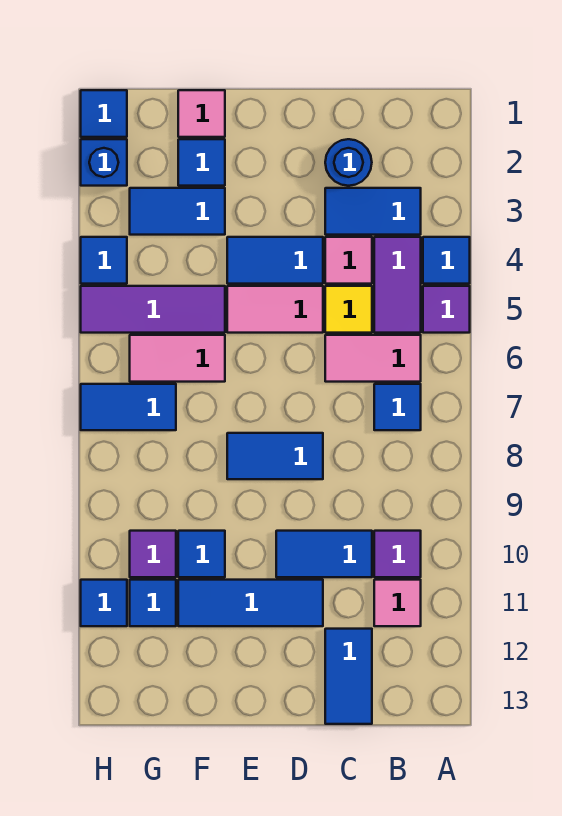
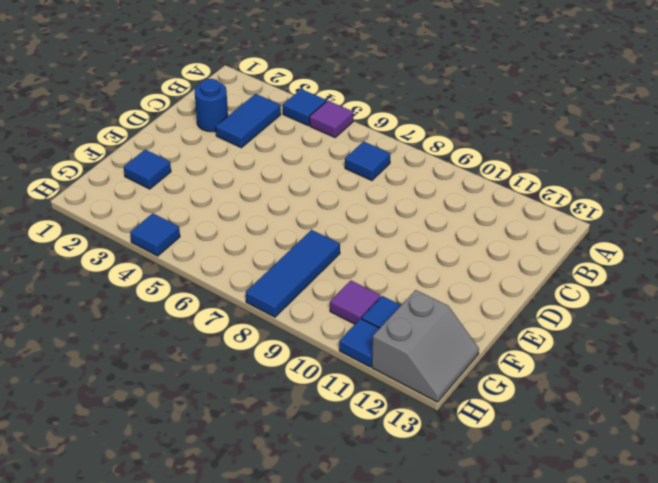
blue tile F8:H8 level 1 -> blue tile D11:F11 level 1
grey slope G12:H13 level 1 top 12 -> none
none -> purple tile B4:B5 level 1
none -> pink tile B6:C6 level 1
none -> purple tile B10 level 1
none -> pink tile B11 level 1

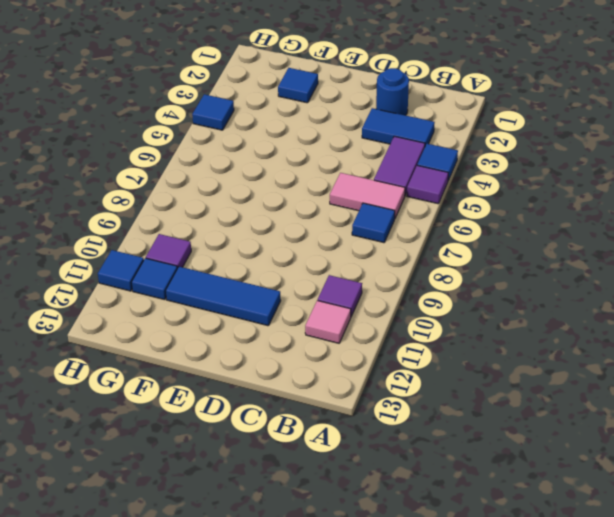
none -> pink tile C4 level 1
none -> yellow tile C5 level 1
none -> blue tile C10:D10 level 1
none -> blue tile C12:C13 level 1

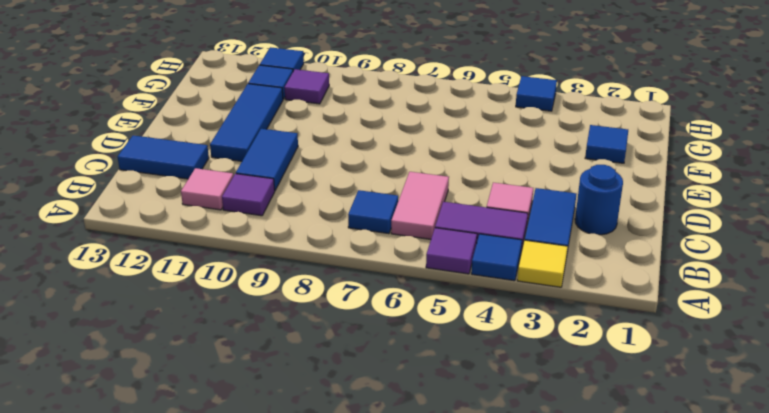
yellow tile A3 level 1 -> yellow tile C5 level 1
none -> blue tile D4:E4 level 1
none -> pink tile D5:E5 level 1
none -> blue tile D8:E8 level 1
none -> pink tile F1 level 1

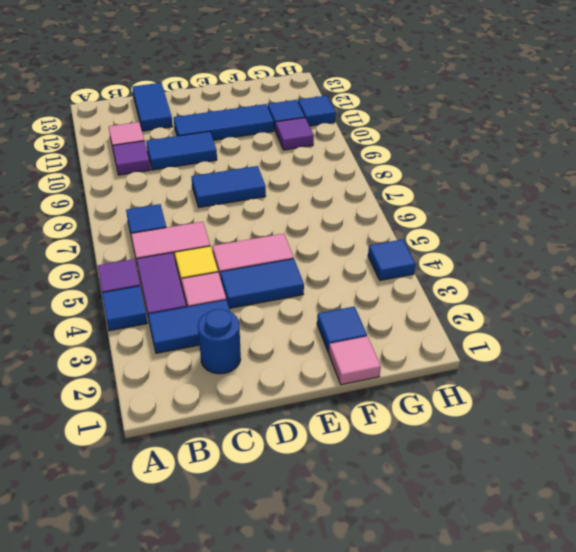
none -> blue tile F3:G3 level 1
none -> purple tile F5:H5 level 1
none -> pink tile F6:G6 level 1
none -> blue tile F10 level 1

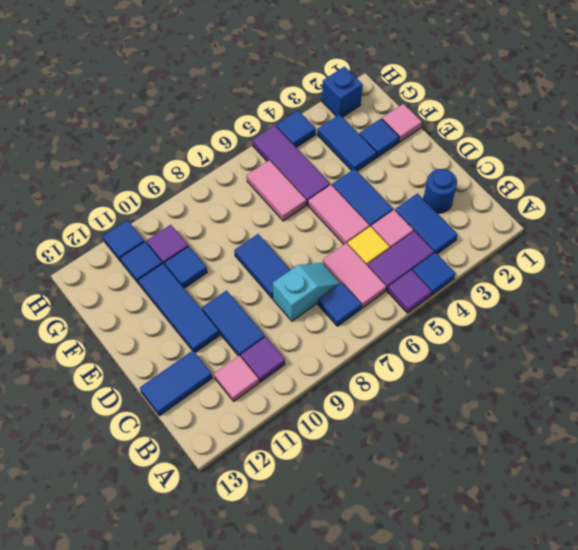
cyan slope C7:C8 level 1 top 8 -> none
none -> blue tile G7:H7 level 1
none -> blue tile H1 level 1

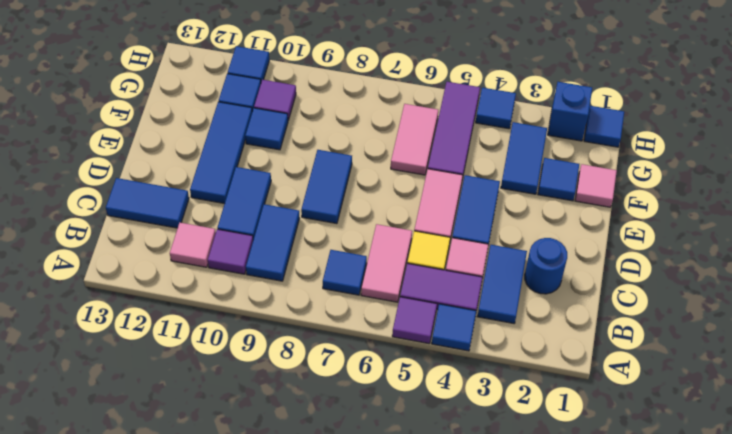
blue tile B9:C9 level 1 -> blue tile G7:H7 level 1

